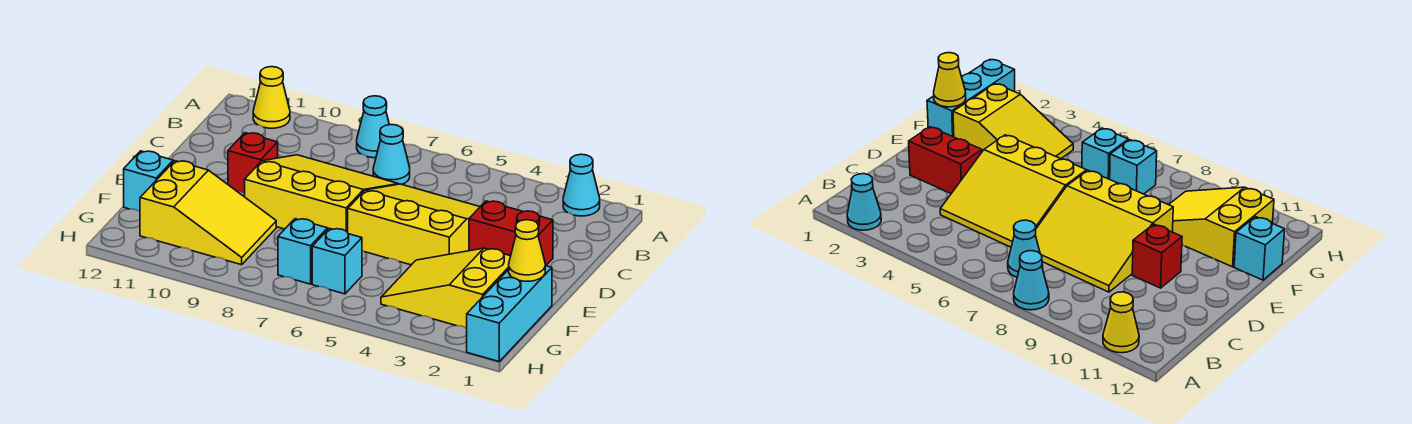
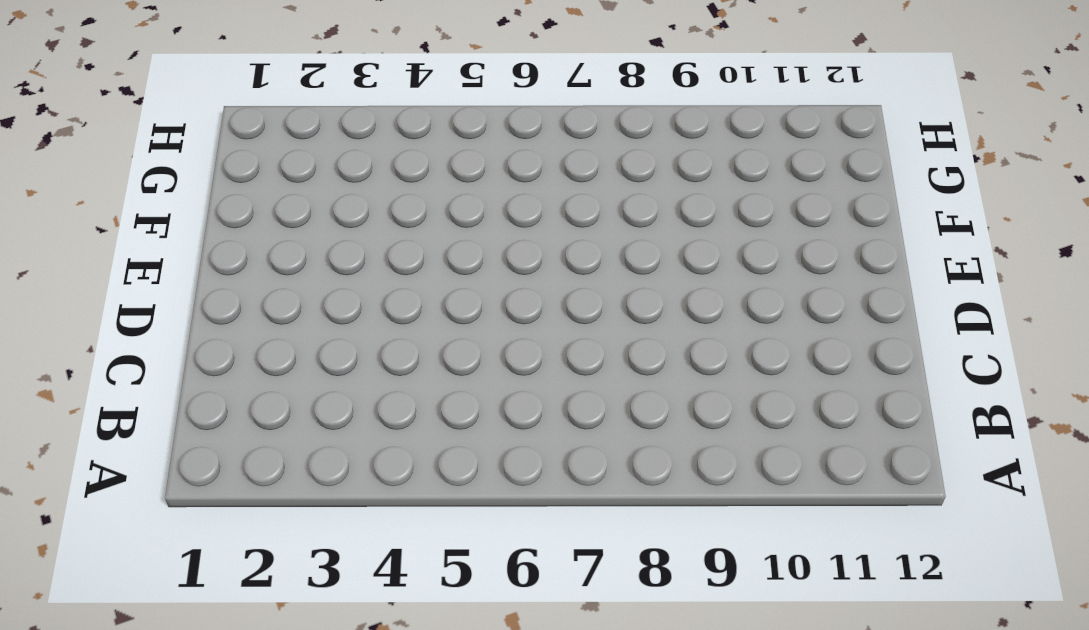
none -> cyan cone A2 level 1
none -> cyan cone A8 level 1
none -> yellow cone A11 level 1

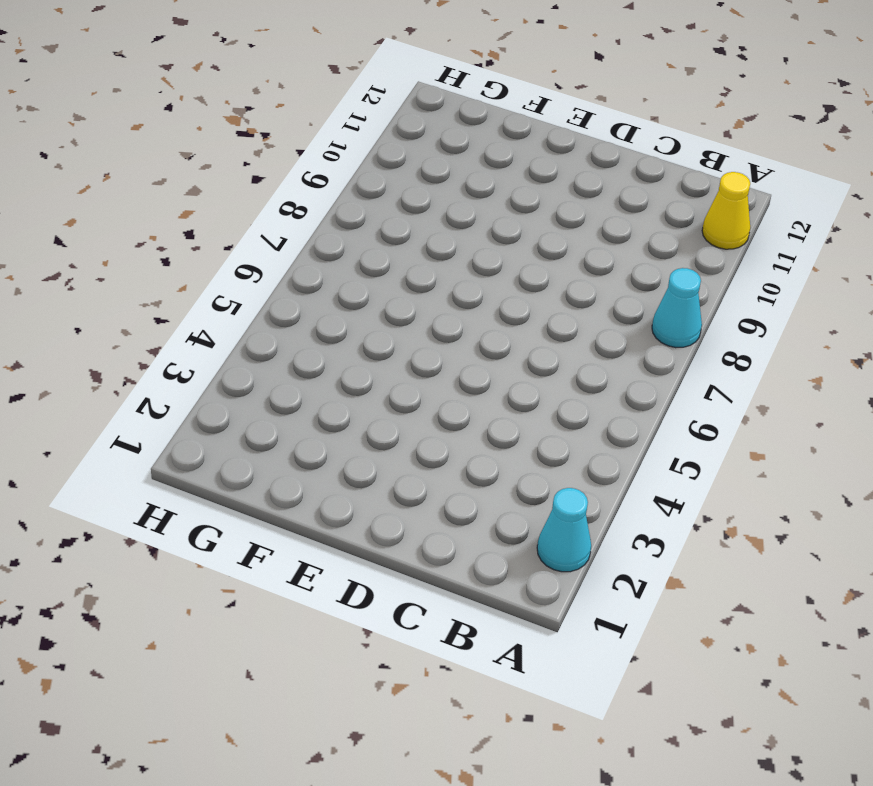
none -> cyan cone B7 level 1
none -> yellow slope C4:E6 level 1 top E
none -> yellow slope C7:E9 level 1 top E

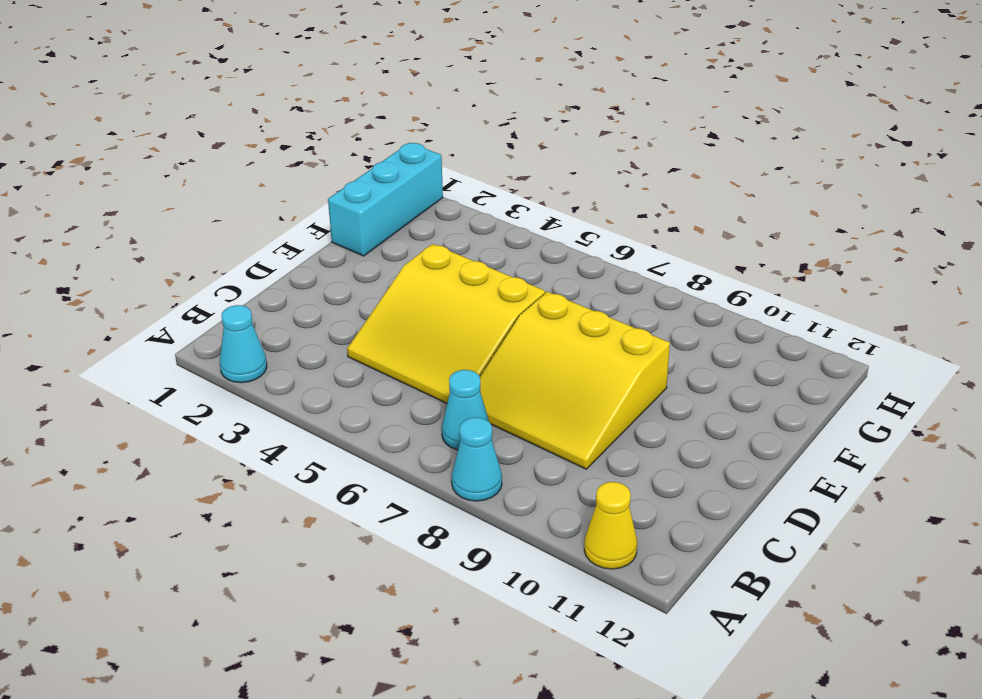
none -> red brick D2:D3 level 1
none -> red brick D10 level 1
none -> yellow slope F2:G4 level 1 top 2

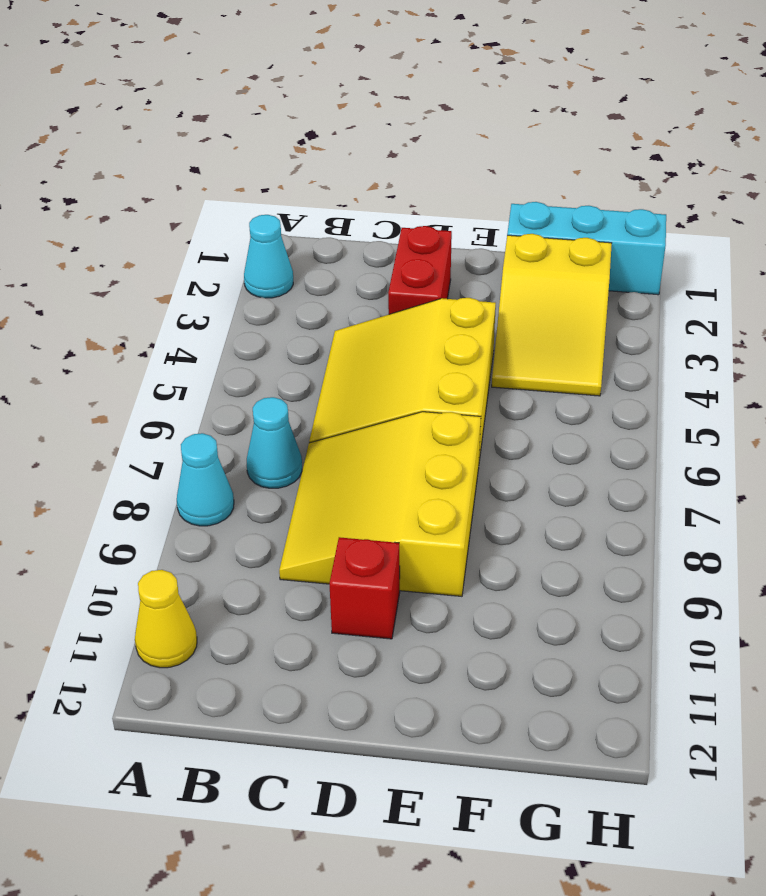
none -> yellow slope F9:G11 level 1 top 11
none -> cyan brick F12 level 1
none -> cyan brick G6 level 1

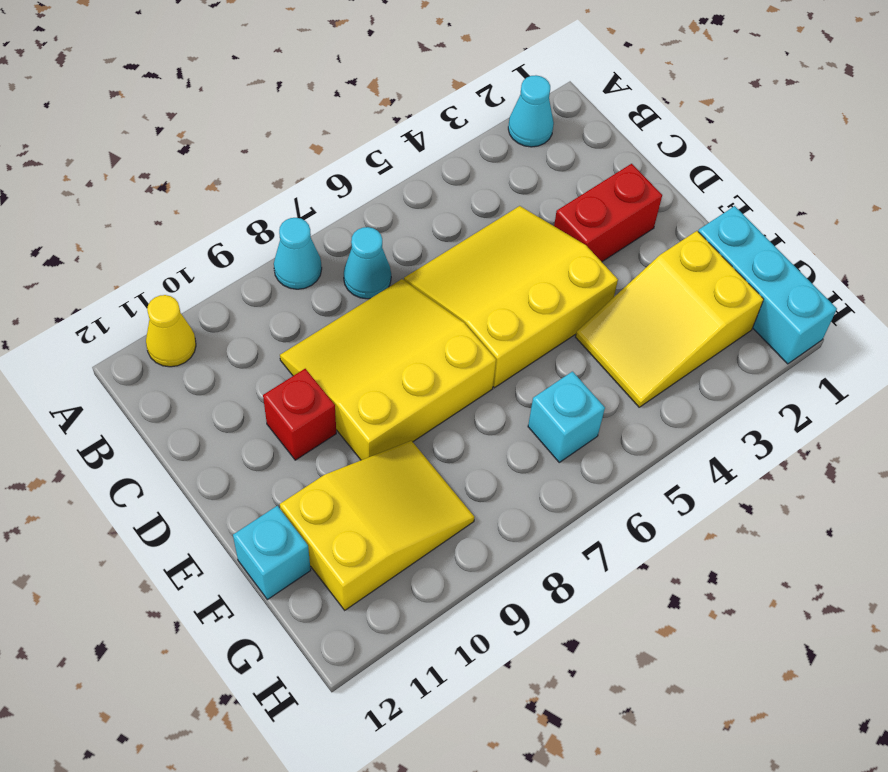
none -> cyan brick G7 level 1
none -> yellow cone F1 level 2

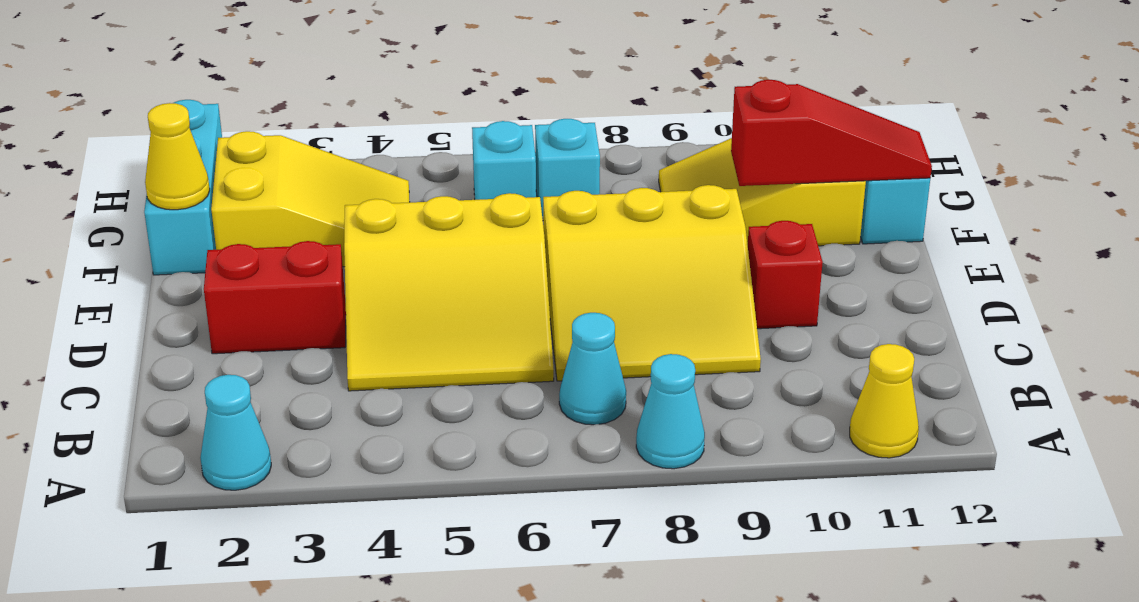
red slope F10:F12 level 2 top 10 -> none

